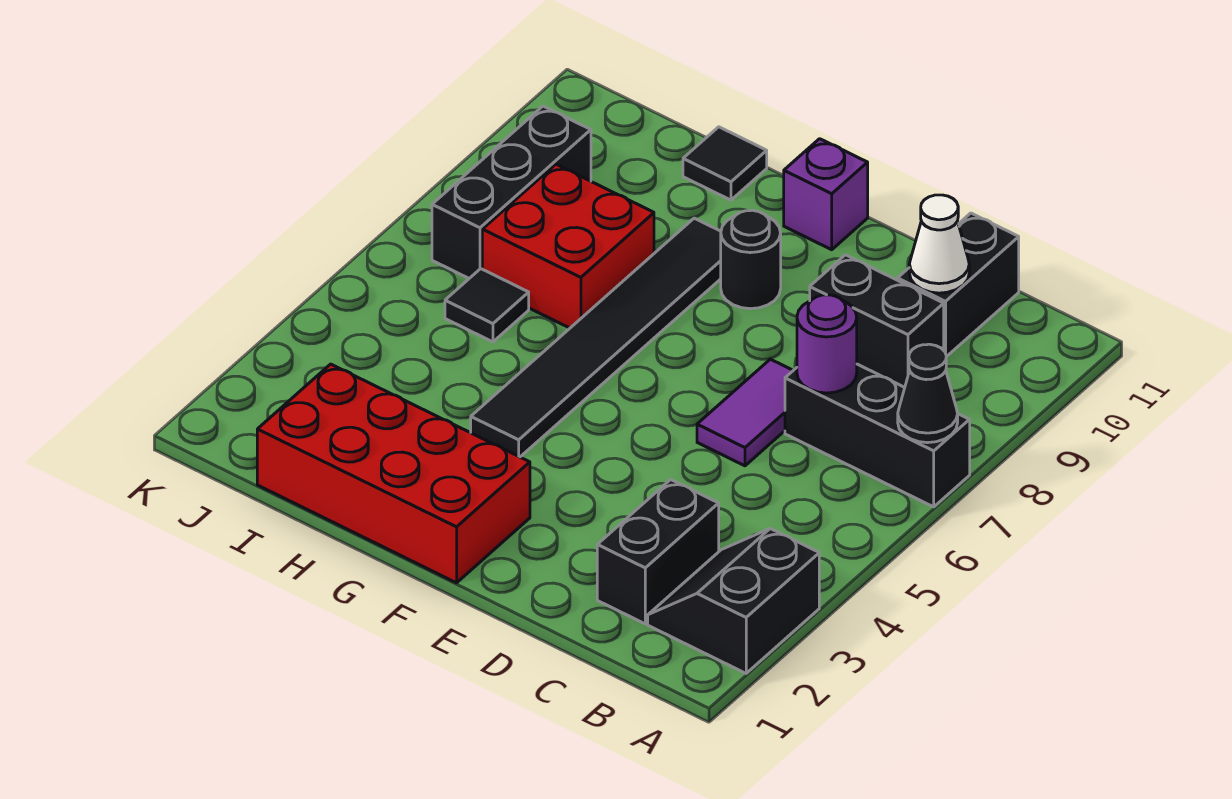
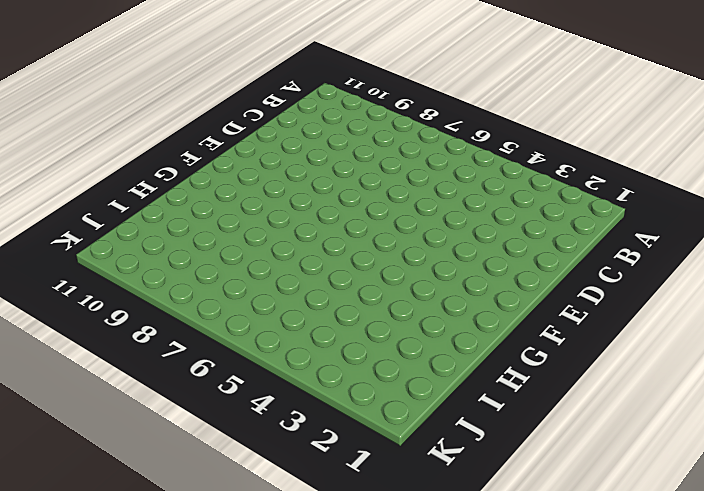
none -> black slope A2:B3 level 1 top A
none -> black brick A7:C7 level 1
none -> black brick C2:C3 level 1

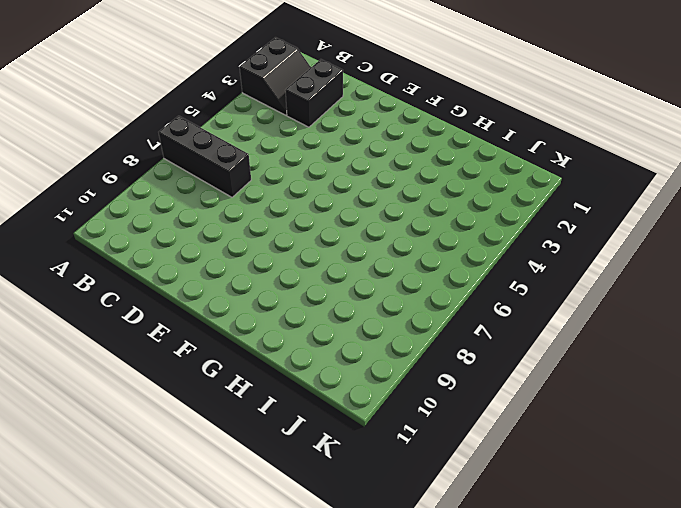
none -> black brick C9:D9 level 1
none -> black brick C10:C11 level 1
none -> purple tile D6:D7 level 1

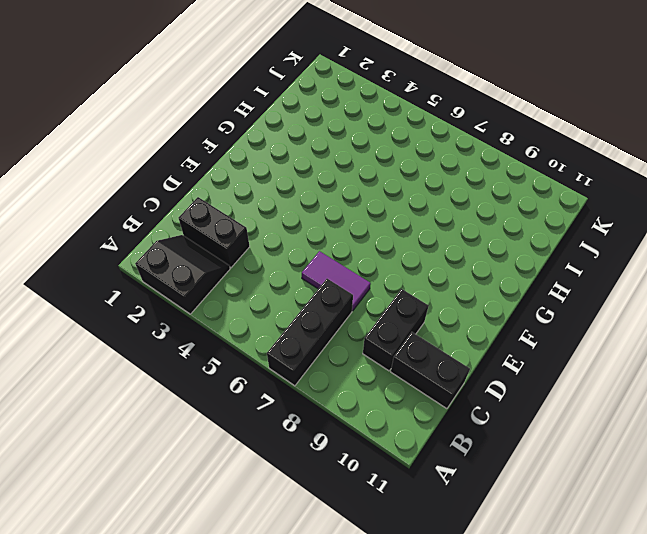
none -> red brick F1:I2 level 1
none -> black round brick F9 level 1
none -> purple brick F11 level 1

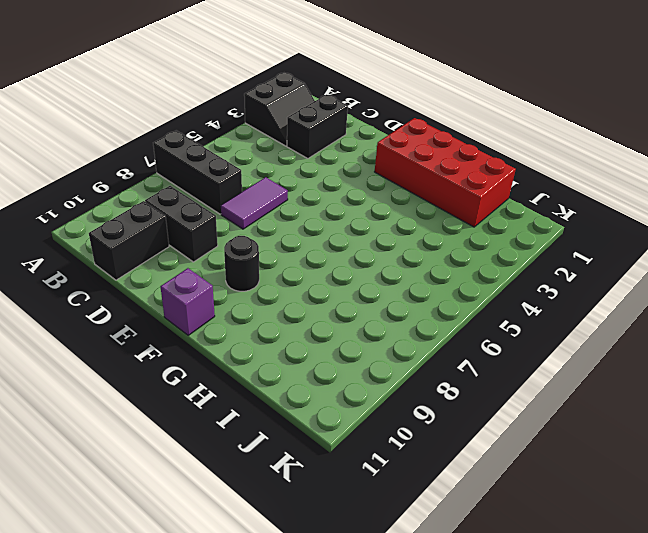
none -> black tile G4:G9 level 1
none -> red brick H7:I8 level 1
none -> black tile H11 level 1

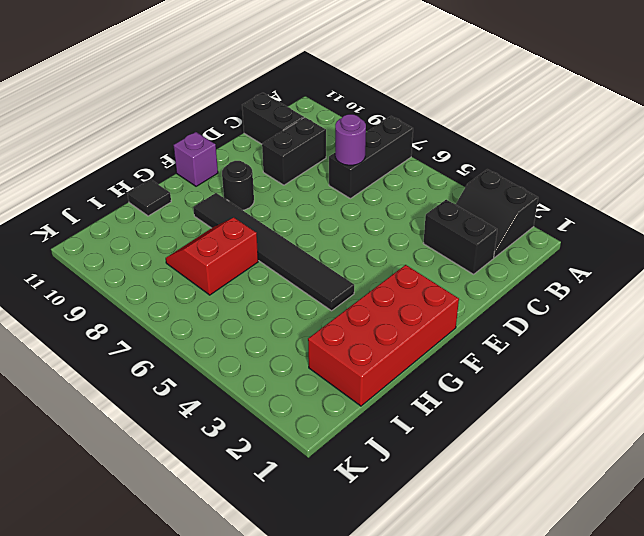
red slope H7:I8 level 1 top 7 -> red brick H7:I8 level 1
none -> purple tile D6:D7 level 1
none -> black tile I6 level 1
none -> black brick J7:J9 level 1

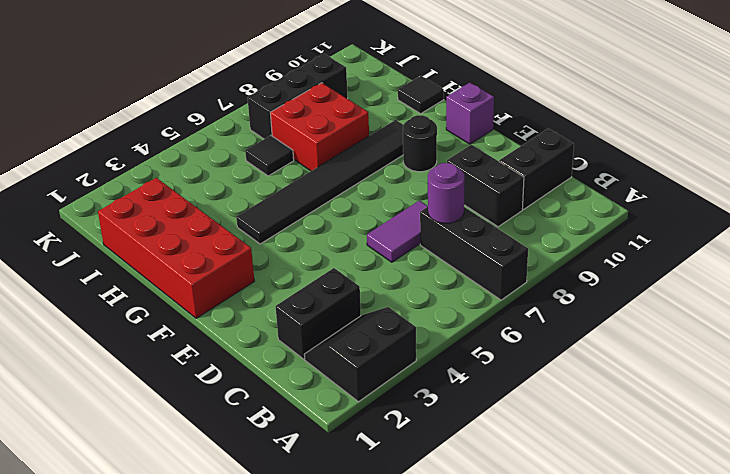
none -> black cone A7 level 2
none -> white cone C10 level 2

